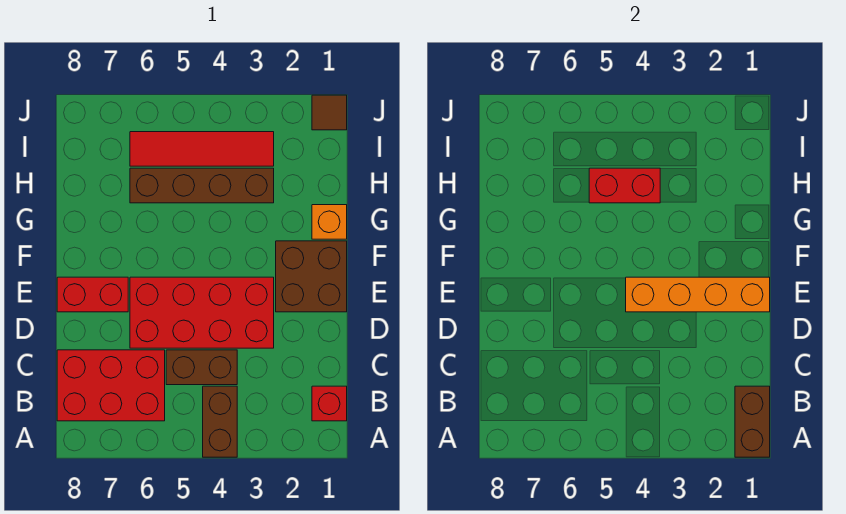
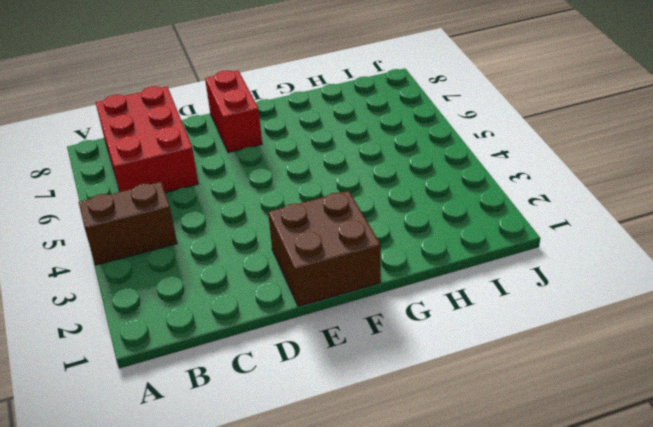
none -> red brick B1 level 1
none -> brown brick C4:C5 level 1
none -> red brick D3:E6 level 1

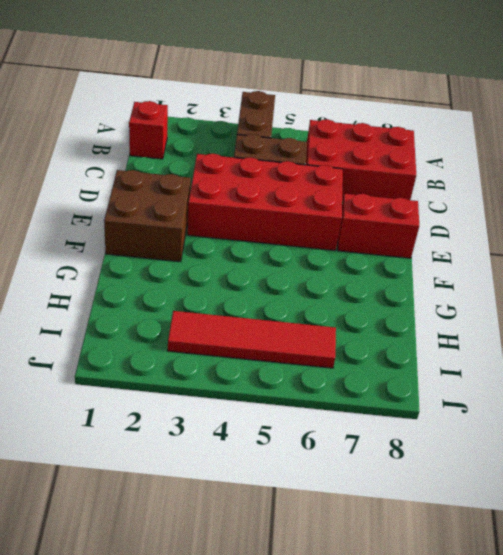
none -> orange brick G1 level 1
none -> brown brick H3:H6 level 1
none -> brown tile J1 level 1

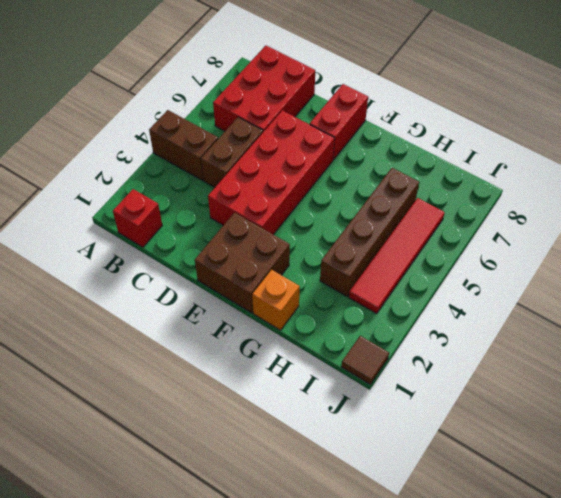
none -> brown brick A1:B1 level 2
none -> orange brick E1:E4 level 2
none -> red brick H4:H5 level 2

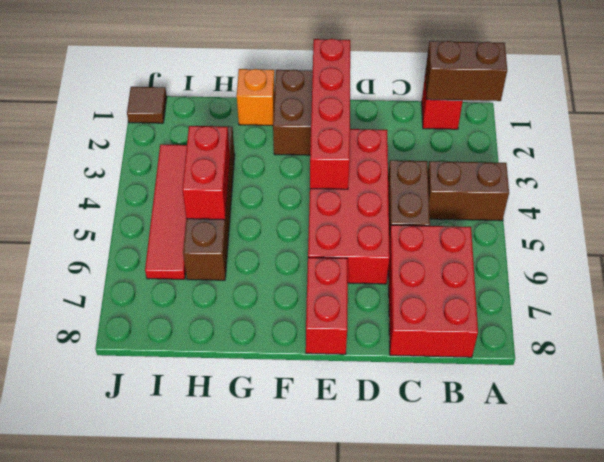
red brick E1:E4 level 2 -> orange brick E1:E4 level 2

